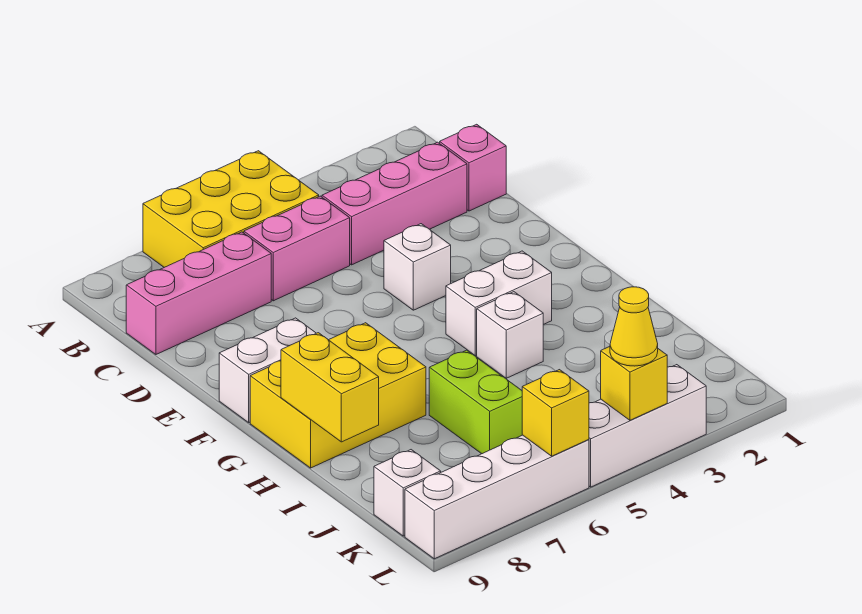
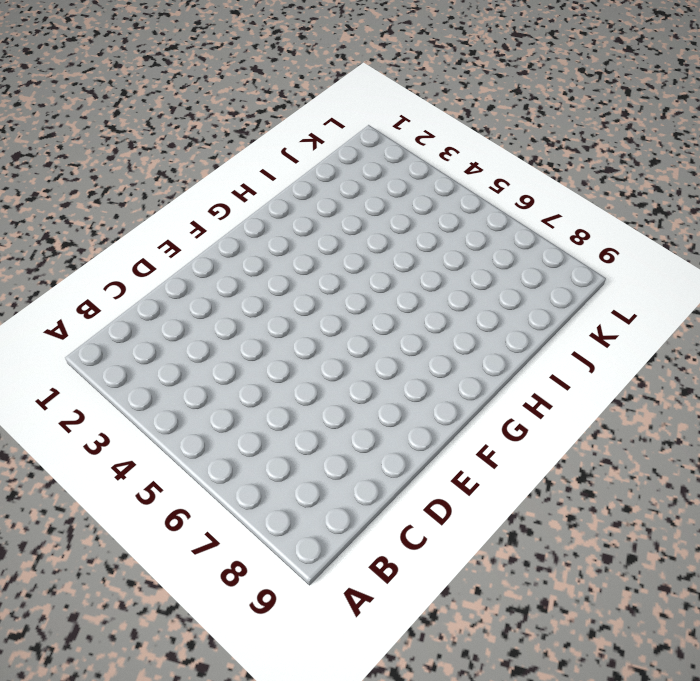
none -> yellow brick A5:B7 level 1
none -> pink brick C1 level 1
none -> pink brick C2:C4 level 1

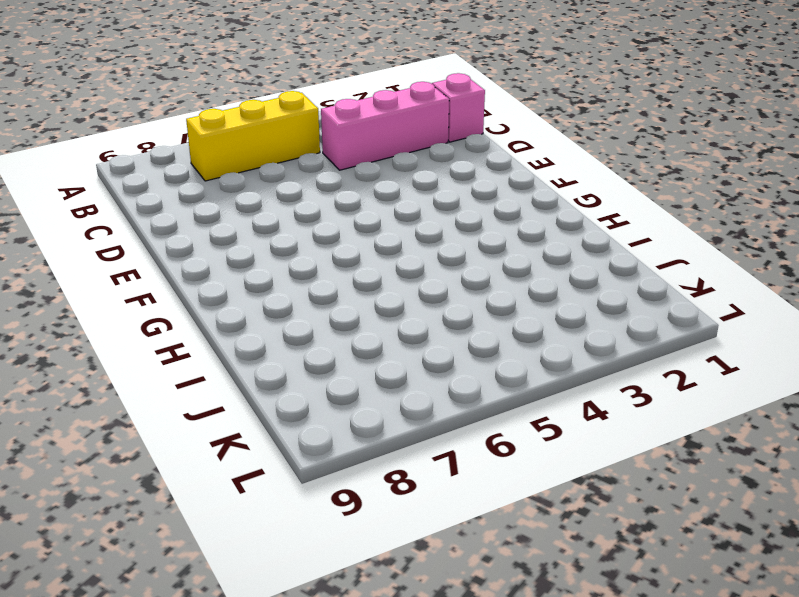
yellow brick B5:B7 level 1 -> yellow brick A5:B7 level 1
none -> pink brick C5:C6 level 1
none -> pink brick C7:C9 level 1
none -> white brick E4 level 1

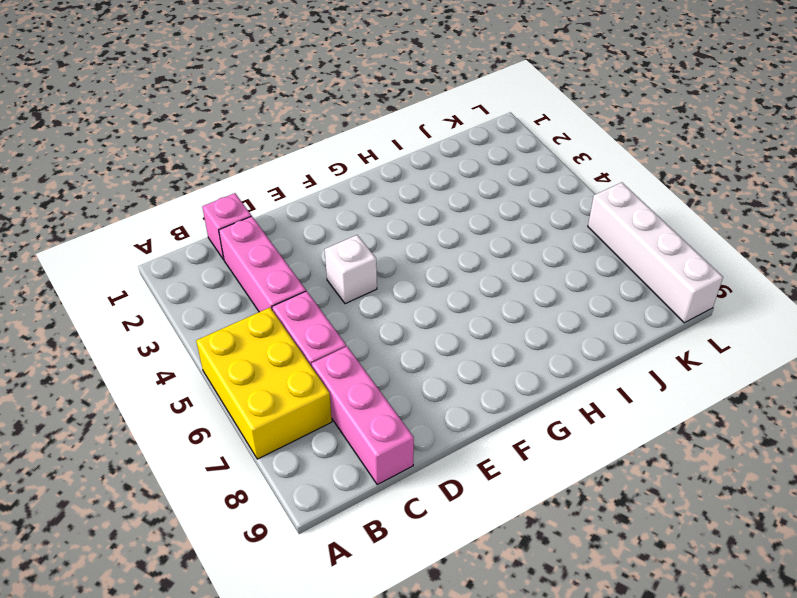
none -> white brick F8:F9 level 1
none -> white brick G3:G4 level 1
none -> yellow brick G7:H9 level 1

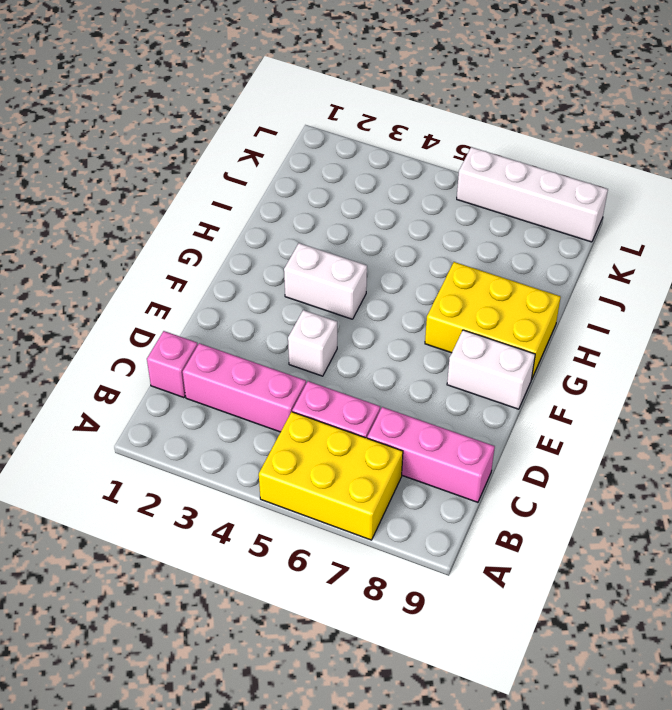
none -> white brick H4 level 1
none -> lime brick I6:J6 level 1
none -> white brick K9 level 1

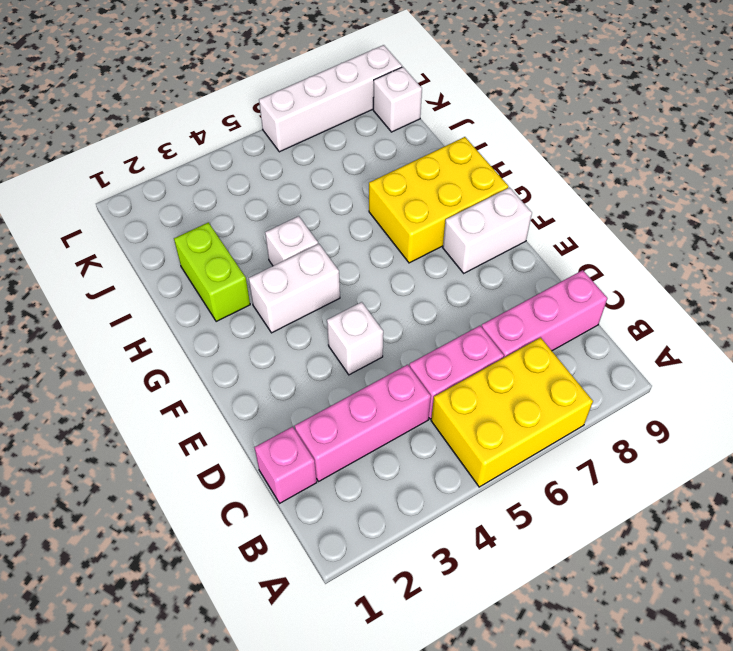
lime brick H2:I2 level 1 -> lime brick I6:J6 level 1
none -> white brick L3:L5 level 1
none -> yellow brick H9:I9 level 2
none -> yellow brick L4 level 2

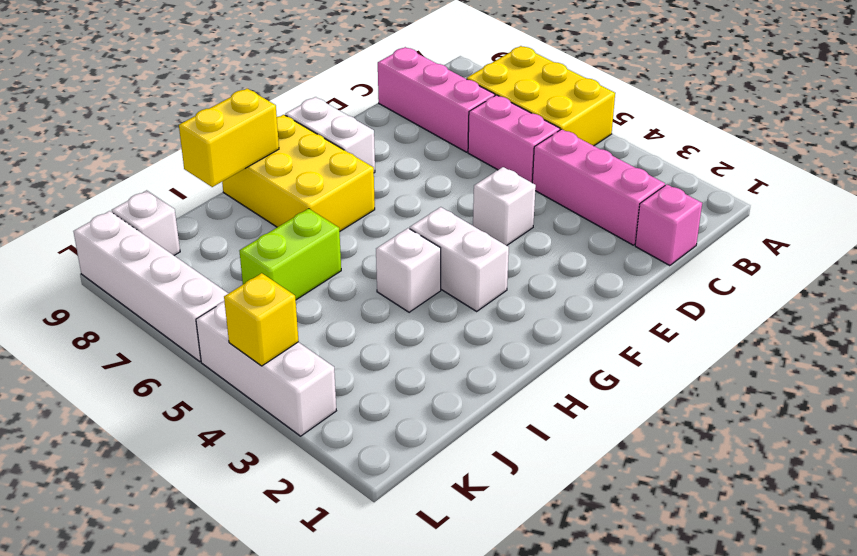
none -> yellow brick L6 level 2
none -> yellow cone L4 level 3

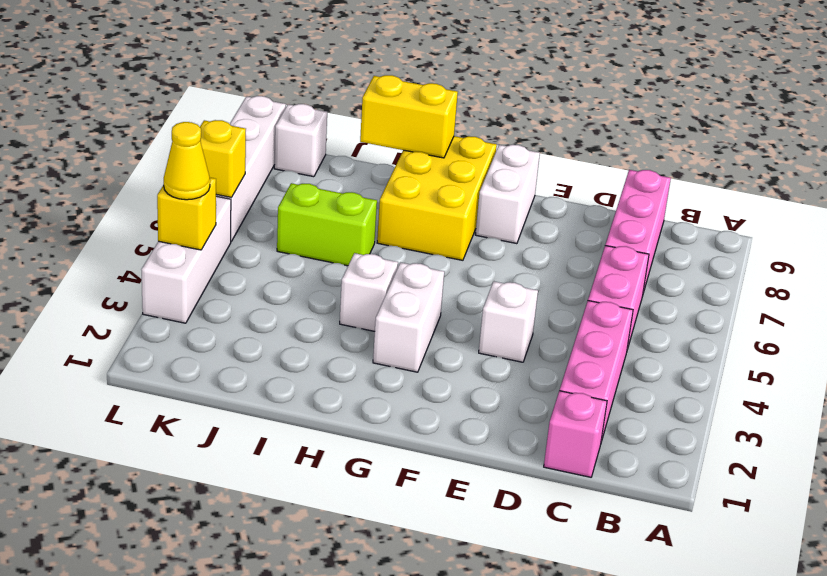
none -> yellow brick A5:B7 level 1

